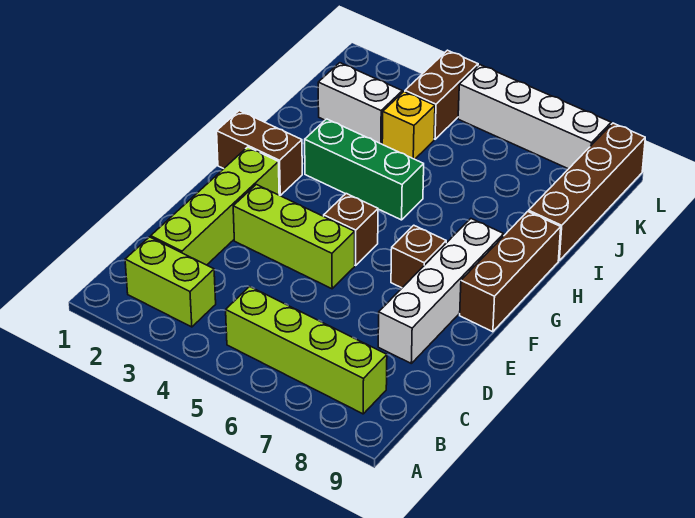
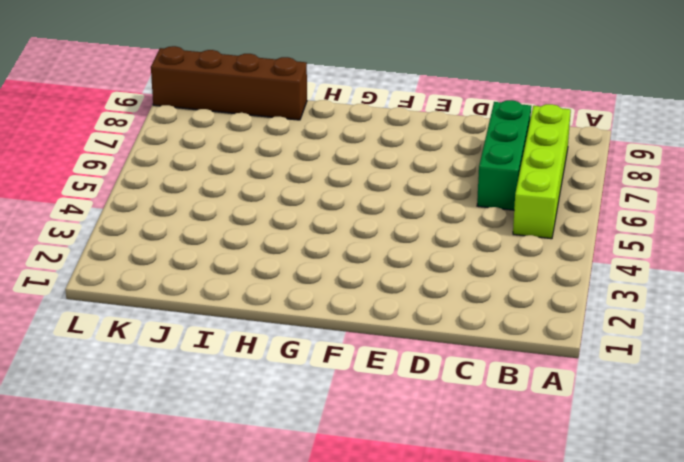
green brick C6:C8 level 1 -> green brick H3:H5 level 1
none -> lime brick B2:B3 level 1
none -> lime brick C2:F2 level 1
none -> white brick D8:G8 level 1

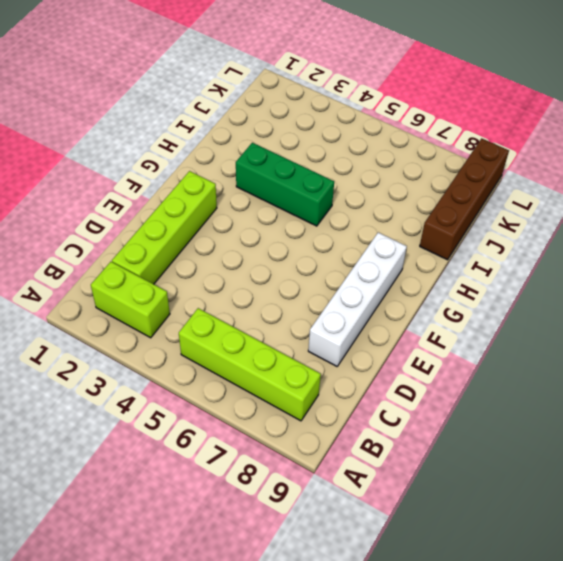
none -> lime brick E3:E5 level 1
none -> brown brick F5 level 1
none -> brown brick F7 level 1

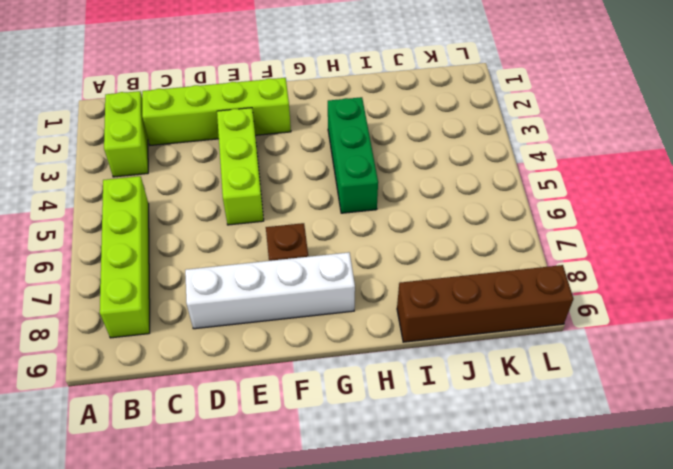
none -> brown brick F5 level 1
none -> brown brick F9:H9 level 1
none -> brown brick G1:G2 level 1

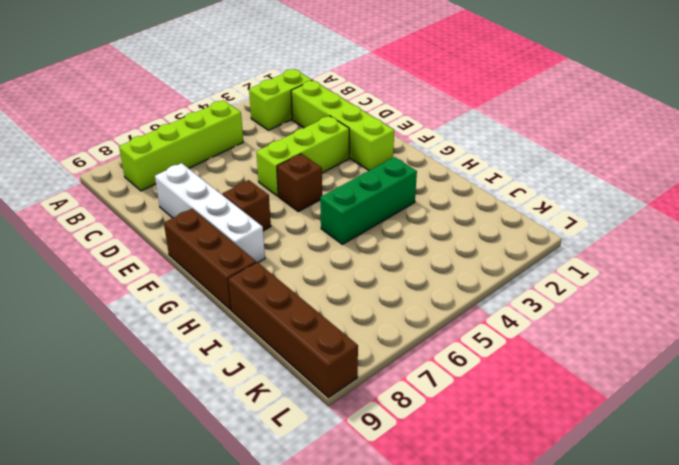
none -> brown brick G1:G2 level 1
none -> white brick J2:J3 level 1
none -> yellow brick J4 level 1

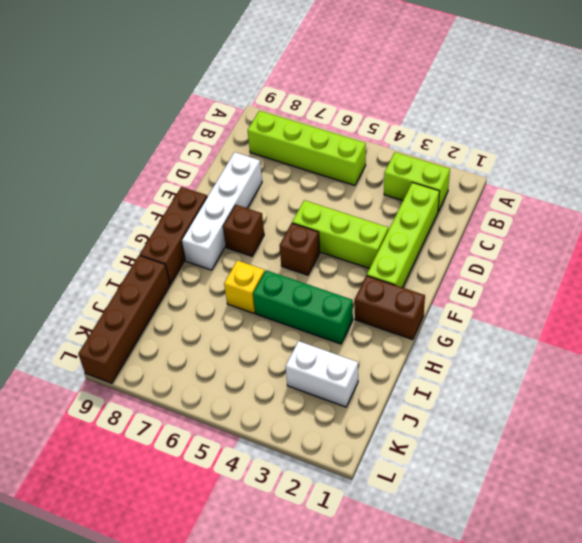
yellow brick H6 level 1 -> yellow brick J4 level 1
none -> brown brick K4:L4 level 1
none -> white brick L5:L8 level 1

